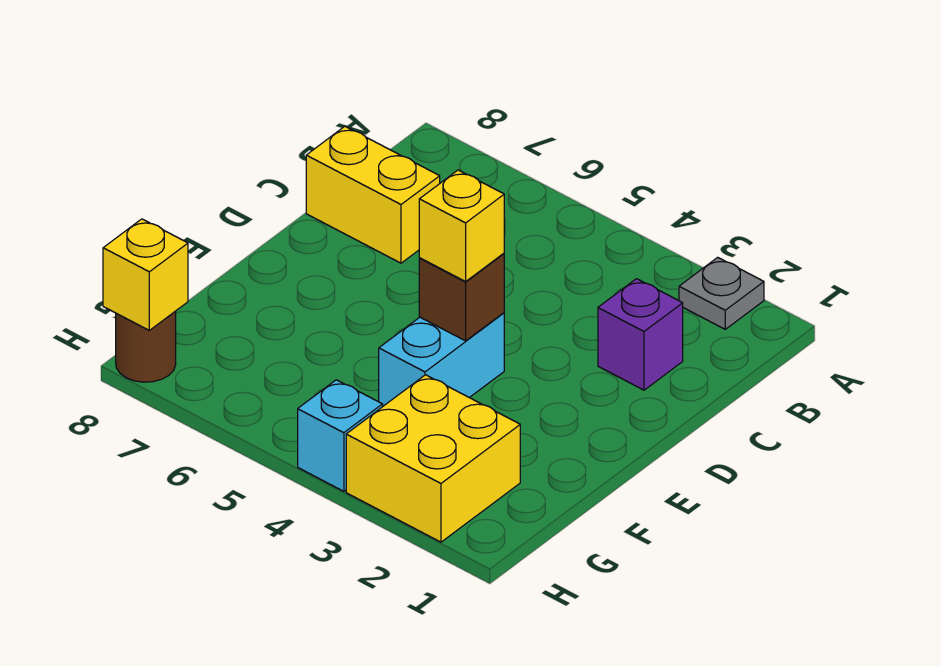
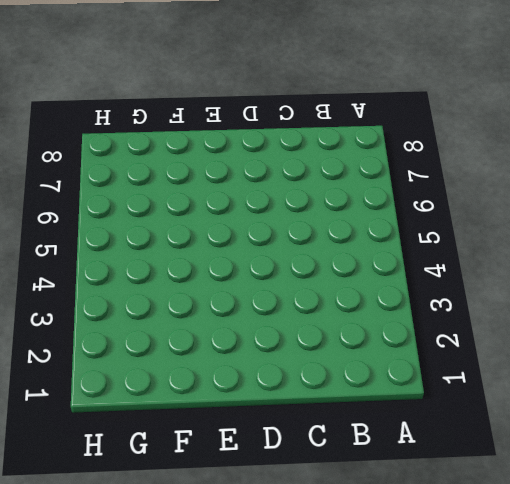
none -> grey plate A2 level 1
none -> purple brick C2 level 1

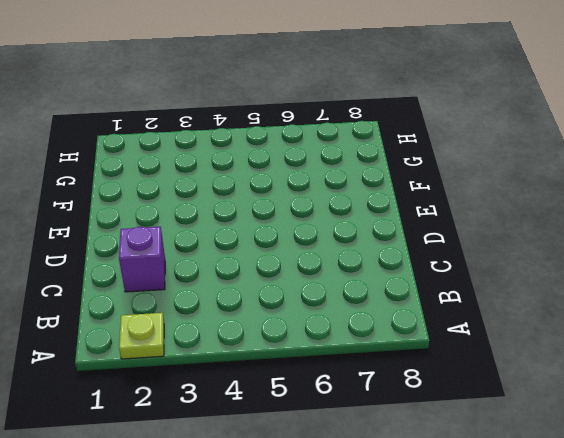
lime plate A2 level 1 -> grey plate A2 level 1
none -> yellow brick C7:C8 level 1
none -> cyan brick E4:F4 level 1

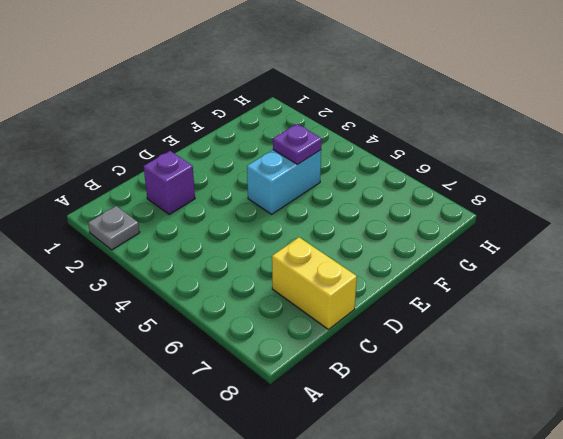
purple plate F4 level 2 -> none
none -> yellow brick G2:H3 level 1
none -> cyan brick H4 level 1

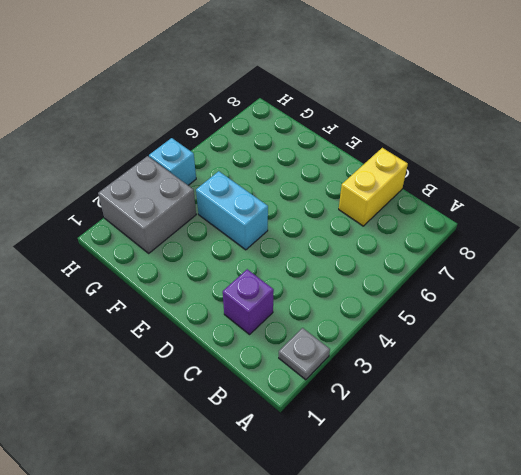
grey brick G2:H3 level 1 -> yellow brick G2:H3 level 1
none -> brown round brick H8 level 1
none -> brown brick E4 level 2

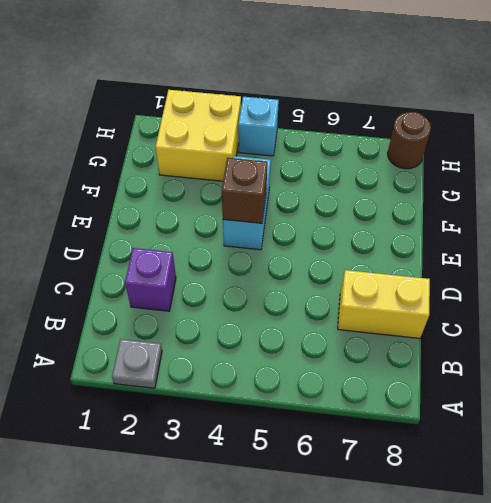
none -> yellow brick H8 level 2
none -> yellow brick E4 level 3

